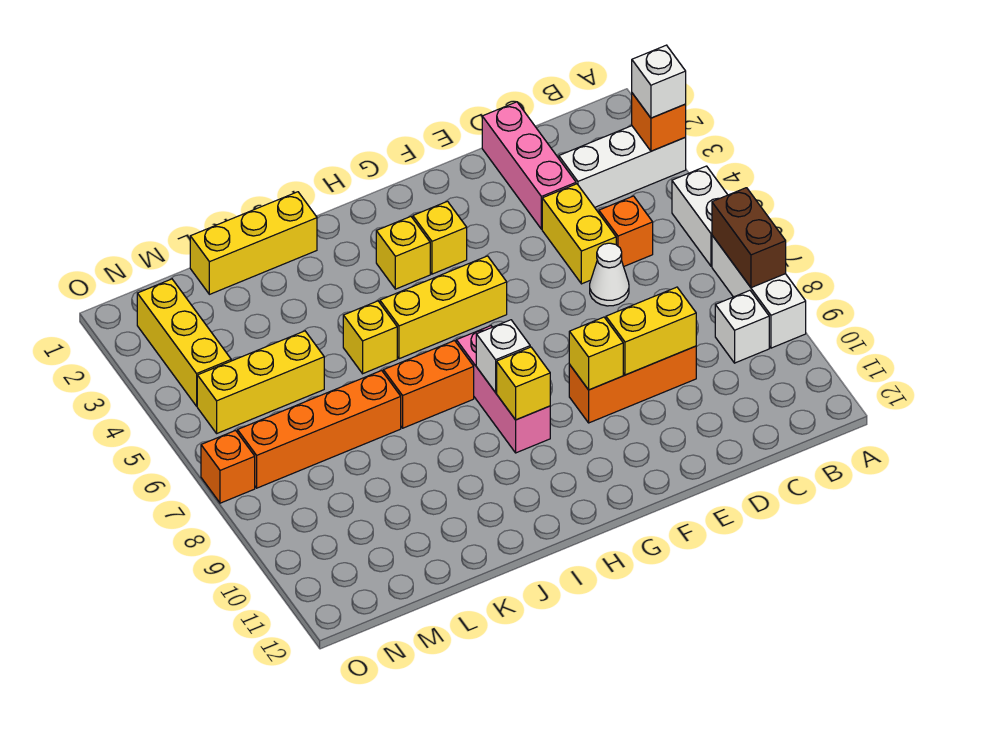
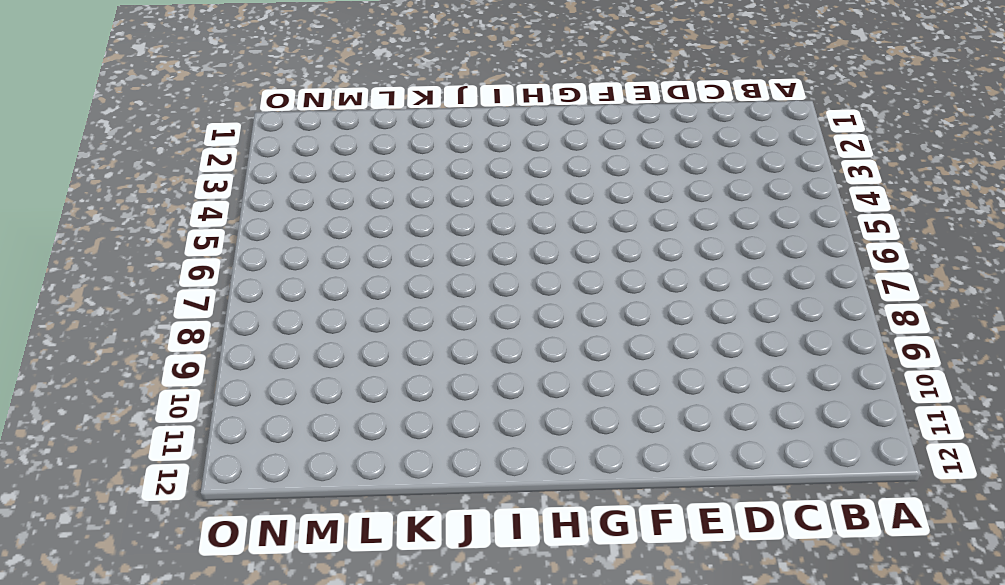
none -> white brick A3:C3 level 1
none -> white brick A5:A6 level 1
none -> white brick A7:A9 level 1

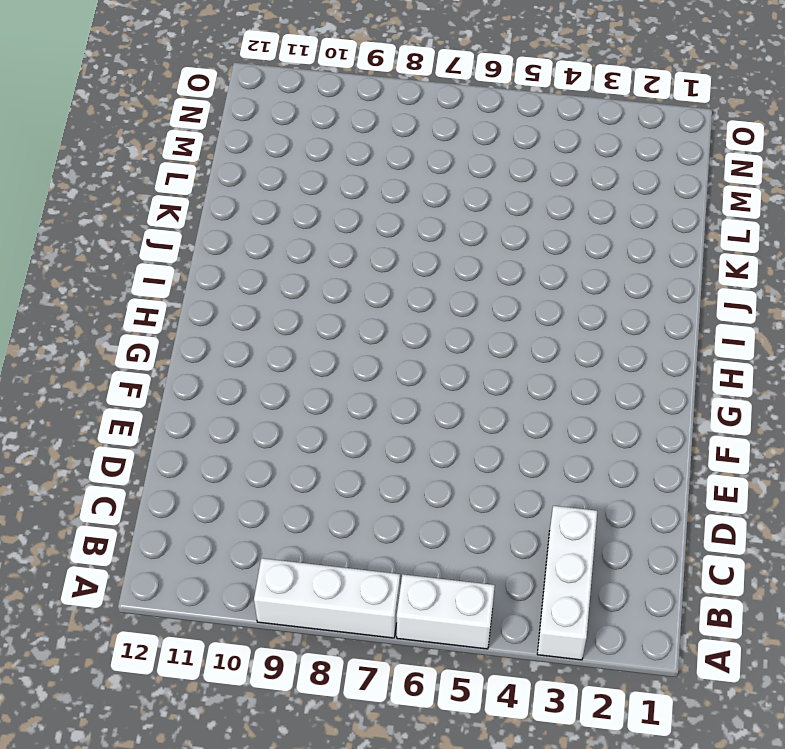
none -> white brick B9 level 1
none -> orange brick C5 level 1
none -> pink brick D1:D3 level 1

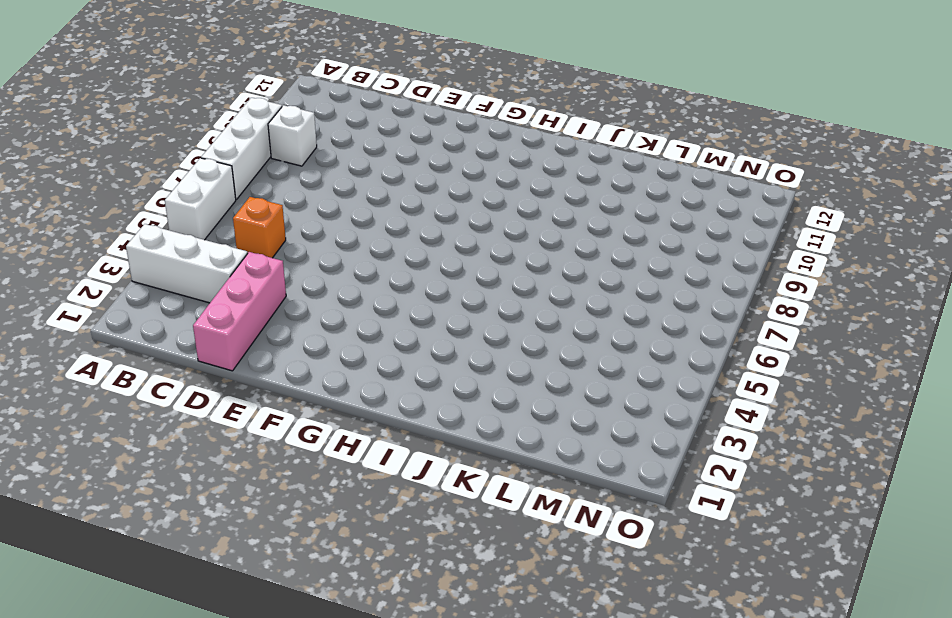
none -> yellow brick D4:D5 level 1
none -> white cone D6 level 1
none -> orange brick D9:F9 level 1

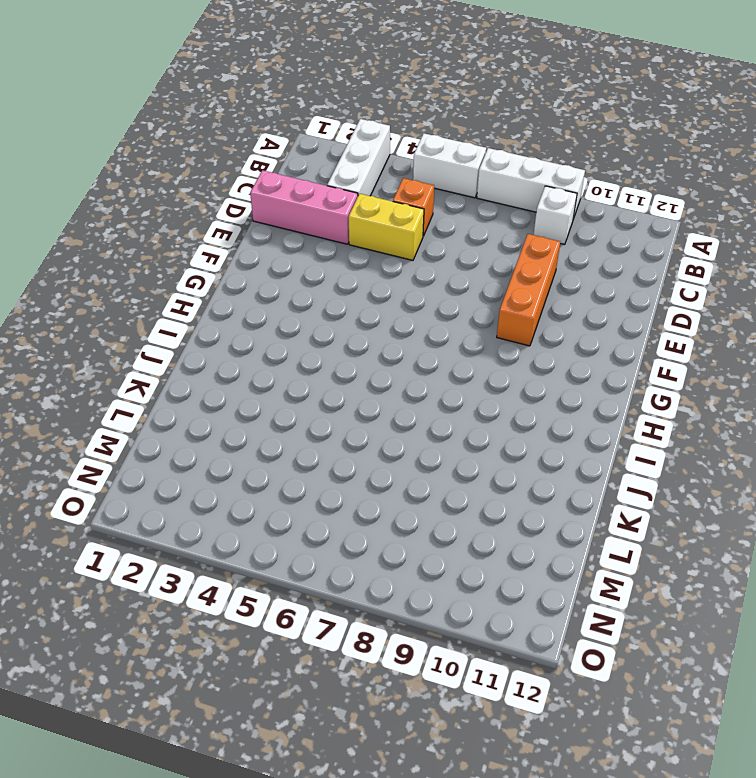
none -> white cone D6 level 1
none -> yellow brick G3 level 1
none -> yellow brick G5:I5 level 1

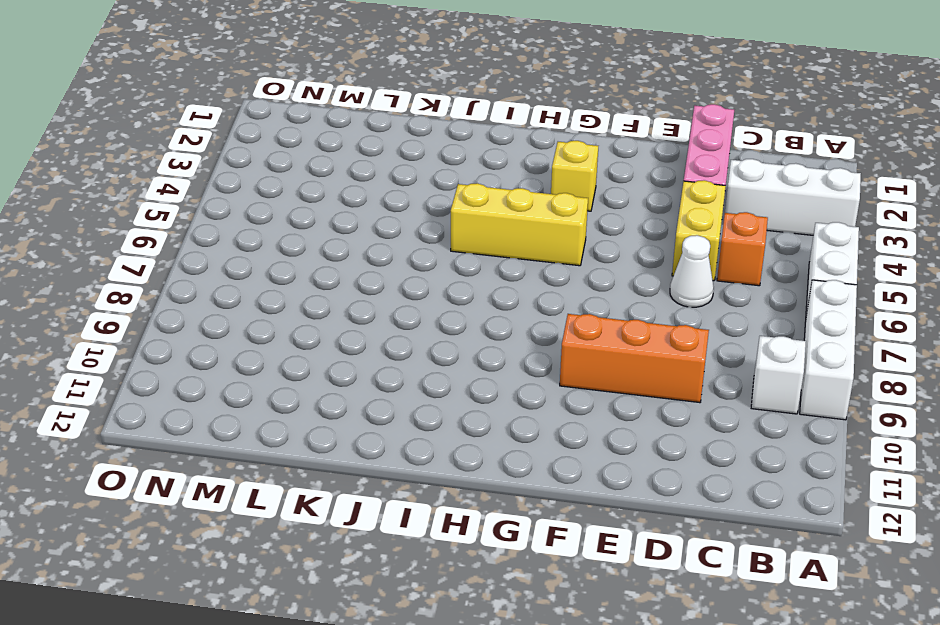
none -> yellow brick H3 level 1
none -> pink brick H7:H9 level 1
none -> orange brick I7:J7 level 1

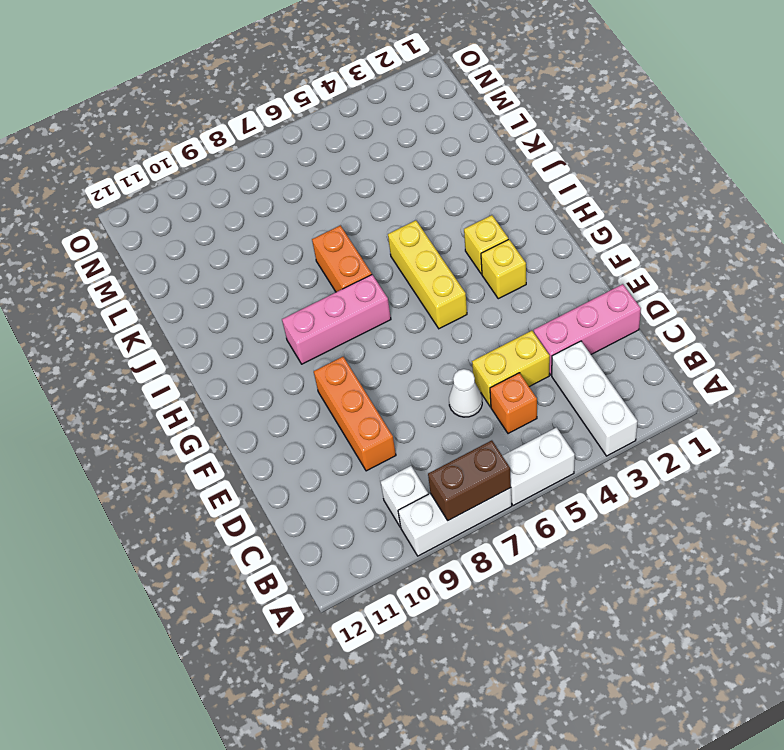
none -> yellow brick J1:L1 level 1
none -> yellow brick J5 level 1
none -> orange brick K7:N7 level 1

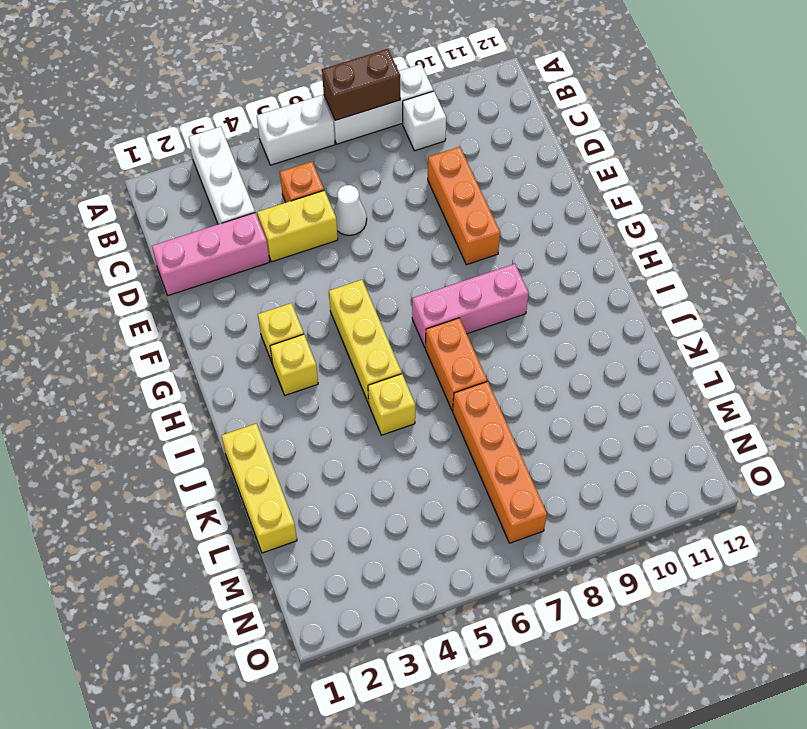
none -> yellow brick L5:N5 level 1
none -> yellow brick N2:N4 level 1
none -> orange brick O7 level 1

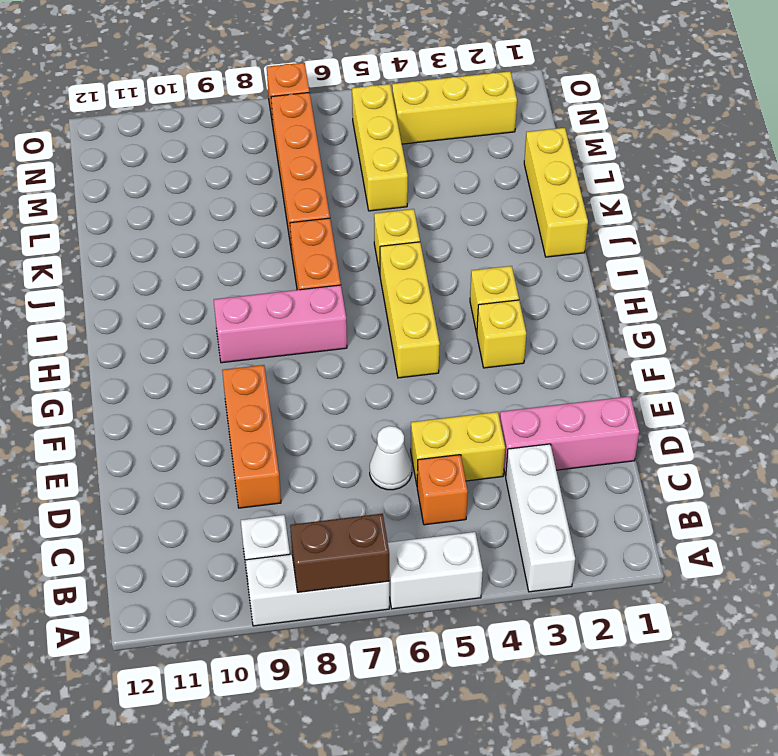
none -> orange brick A3 level 2
none -> yellow brick D9:E9 level 2
none -> yellow brick F9 level 2

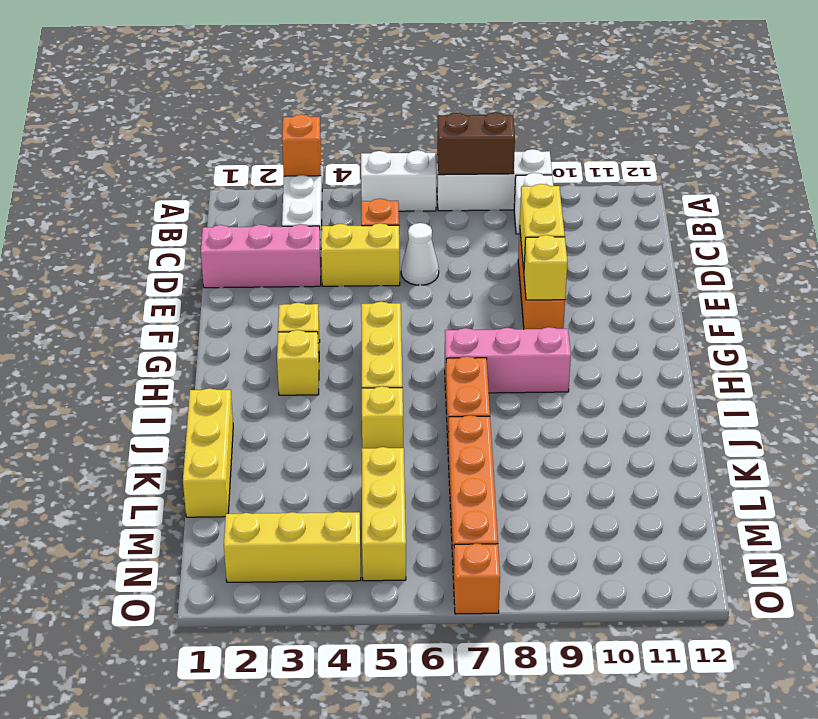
none -> white brick H8 level 2
none -> yellow brick H9 level 2
none -> white brick A3 level 3

